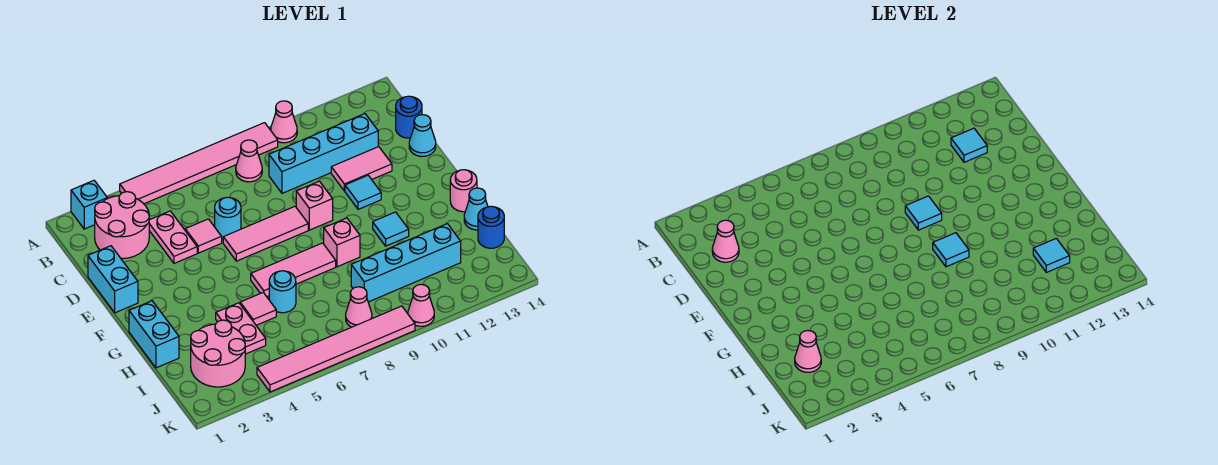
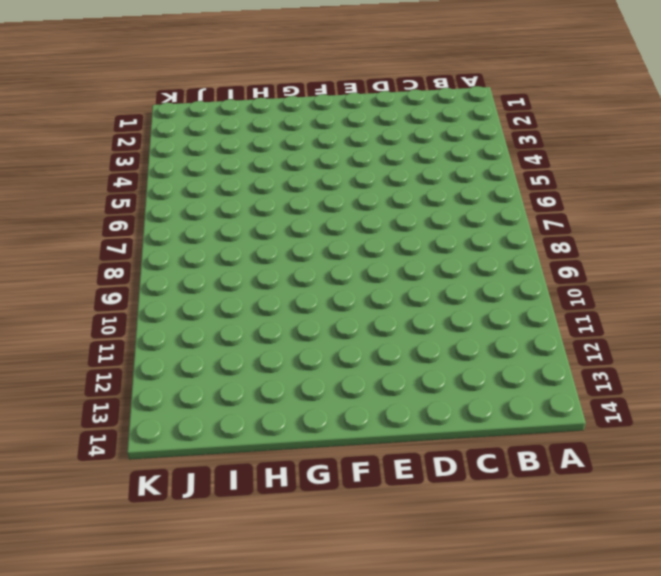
none -> cyan brick A2 level 1
none -> pink tile A4:A9 level 1
none -> pink cone A10 level 1
none -> pink round brick B2:C3 level 1

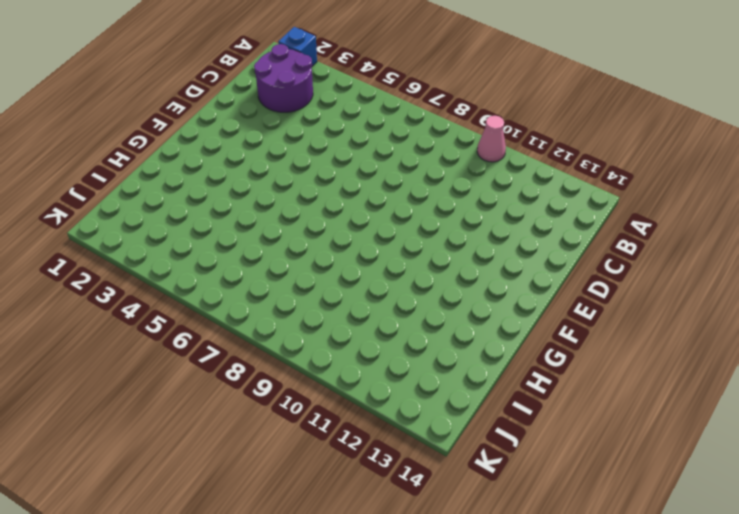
blue brick A2 level 1 -> cyan brick A2 level 1
purple round brick B2:C3 level 1 -> pink round brick B2:C3 level 1
none -> pink tile A4:A9 level 1
none -> pink cone B8 level 1
none -> pink plate C4:D4 level 1
none -> cyan brick C9:C12 level 1

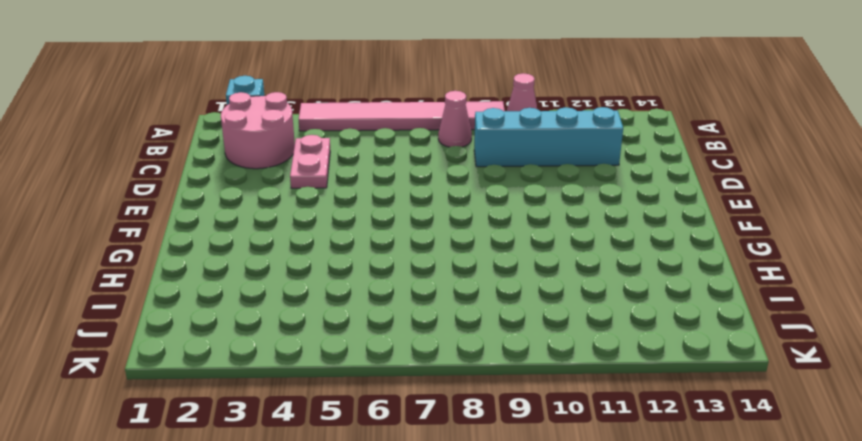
none -> blue round brick C14 level 1
none -> cyan brick D1:E1 level 1
none -> pink tile D5 level 1
none -> cyan round brick D6 level 1

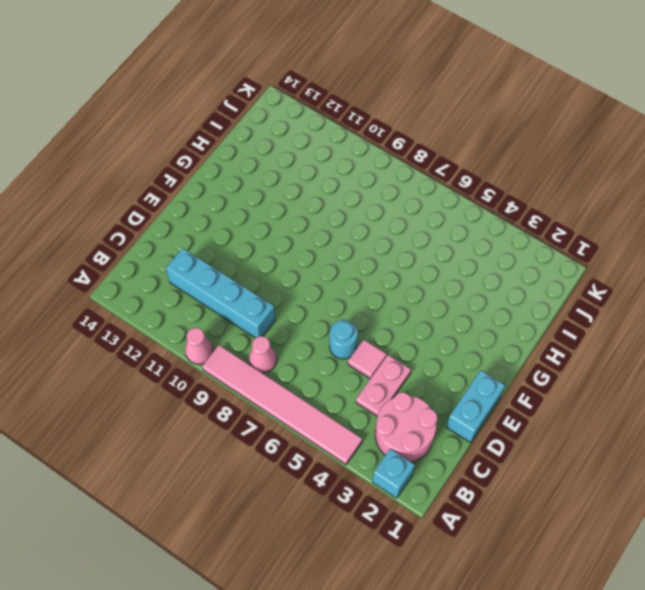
none -> blue round brick C14 level 1
none -> pink tile D11:D12 level 1
none -> cyan cone D14 level 1
none -> pink tile E6:E8 level 1

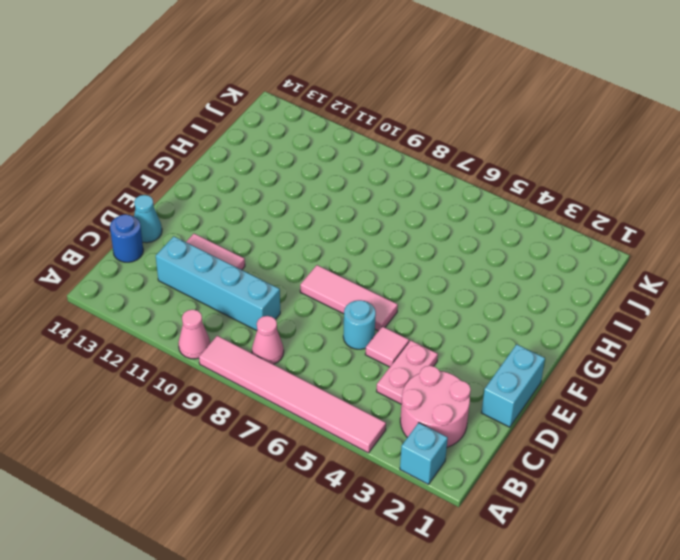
none -> pink brick E9 level 1
none -> cyan tile E11 level 1
none -> cyan brick G1:H1 level 1
none -> pink tile G6:G8 level 1

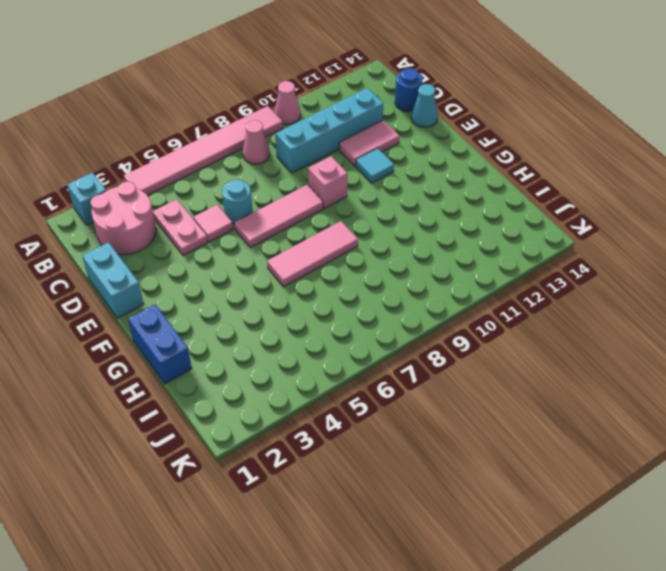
blue brick G1:H1 level 1 -> cyan brick G1:H1 level 1
none -> pink brick G9 level 1
none -> cyan tile G11 level 1
none -> pink round brick G14 level 1
none -> pink plate H4:I4 level 1

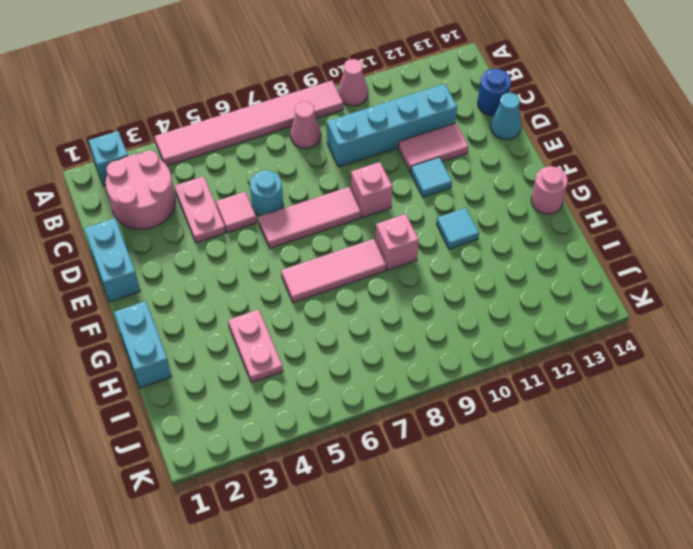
none -> pink tile H5 level 1
none -> cyan round brick H6 level 1
none -> cyan cone H14 level 1
none -> pink round brick I2:J3 level 1

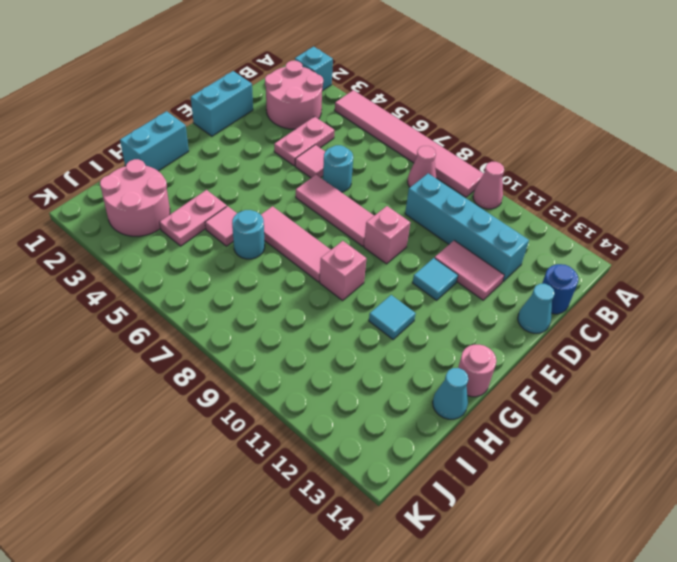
none -> cyan brick I9:I12 level 1
none -> blue round brick I14 level 1
none -> pink cone J8 level 1
none -> pink tile K4:K9 level 1

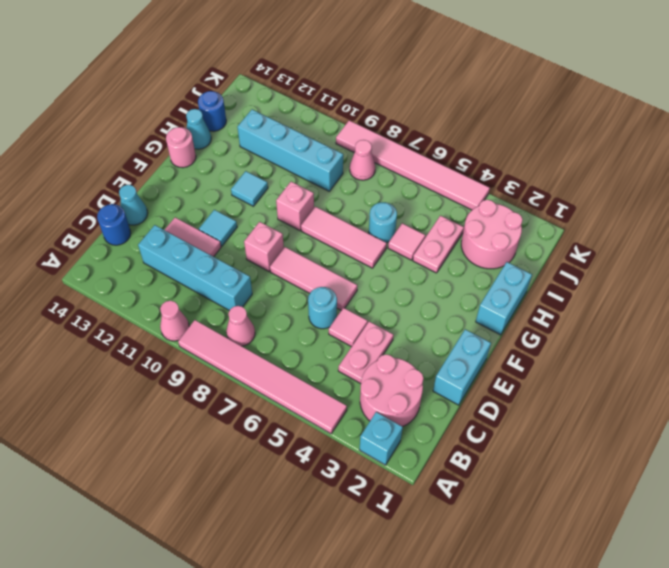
none -> pink cone K10 level 1
none -> pink cone C2 level 2
none -> cyan tile C12 level 2
none -> cyan tile E9 level 2

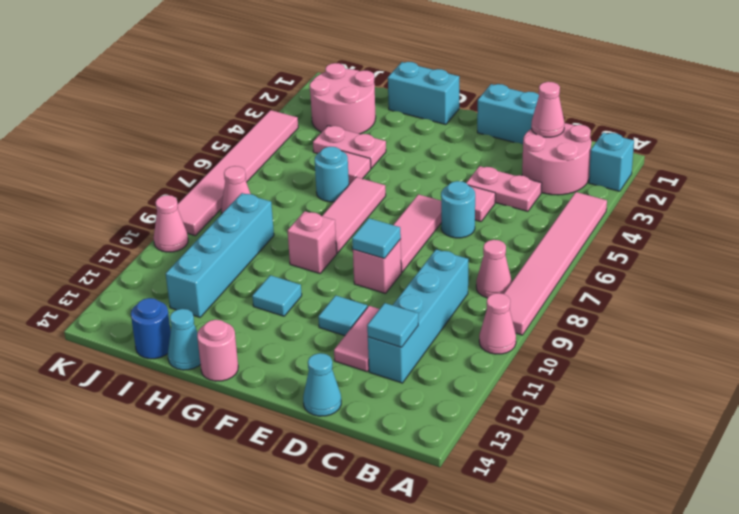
none -> blue round brick C14 level 1
none -> cyan tile G9 level 2
none -> pink cone I2 level 2
none -> cyan tile I12 level 2

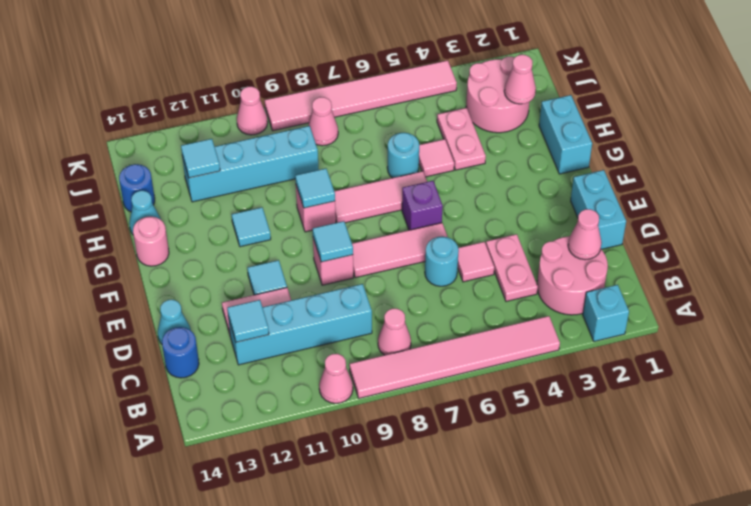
purple brick F6 level 1 -> none

